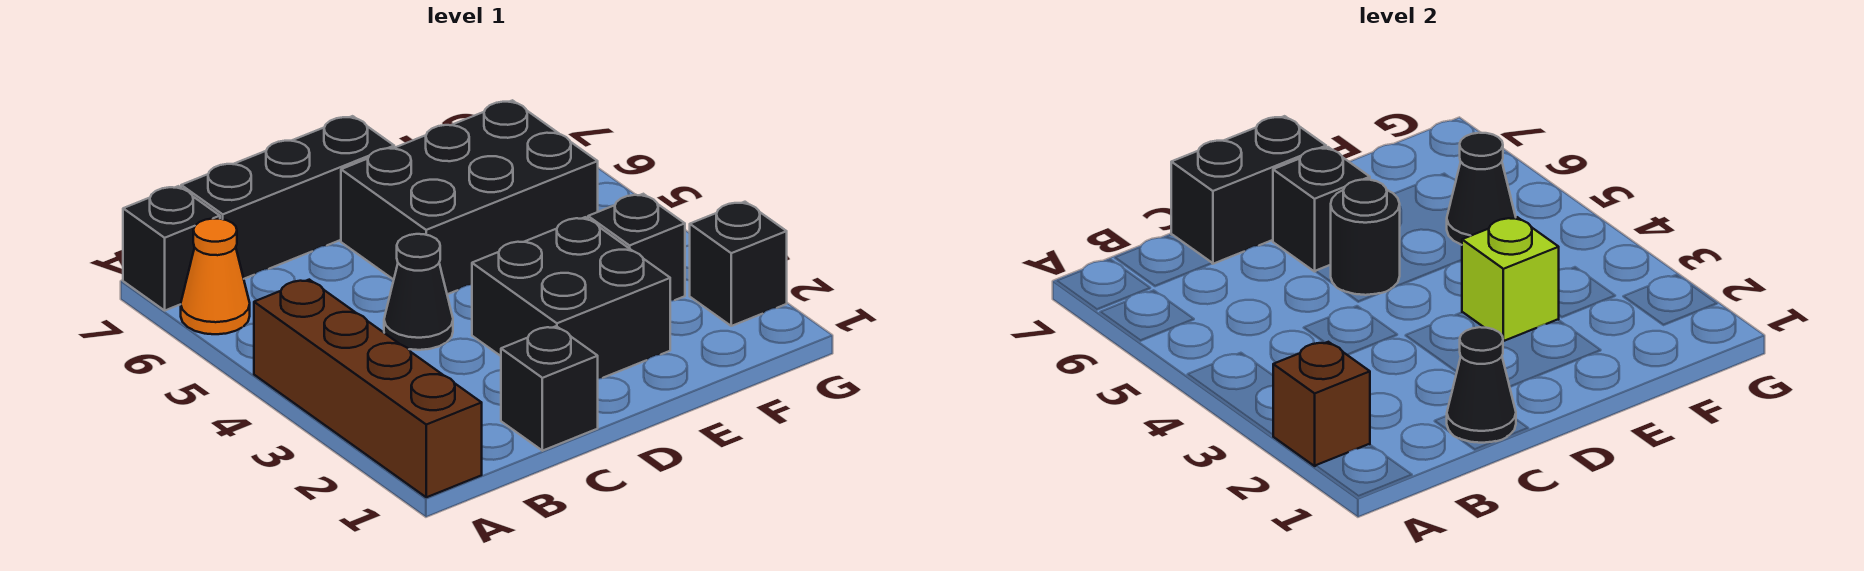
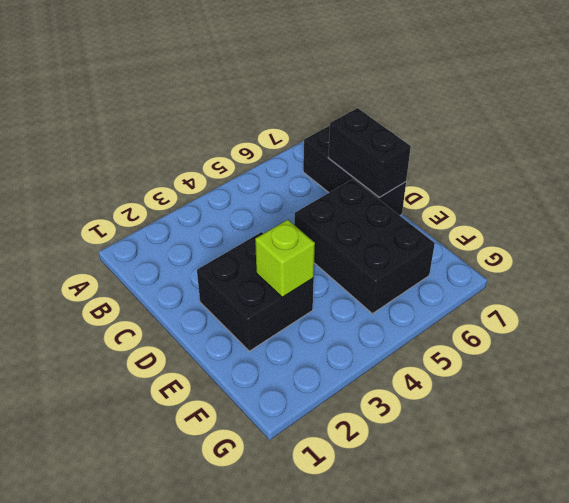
none -> brown brick A1:A4 level 1
none -> orange cone A6 level 1
none -> black brick A7 level 1

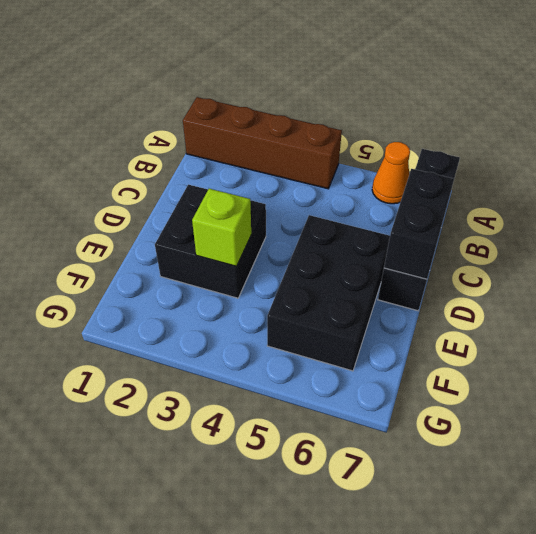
none -> black brick C1 level 1
none -> black cone C4 level 1
none -> black brick F3 level 1

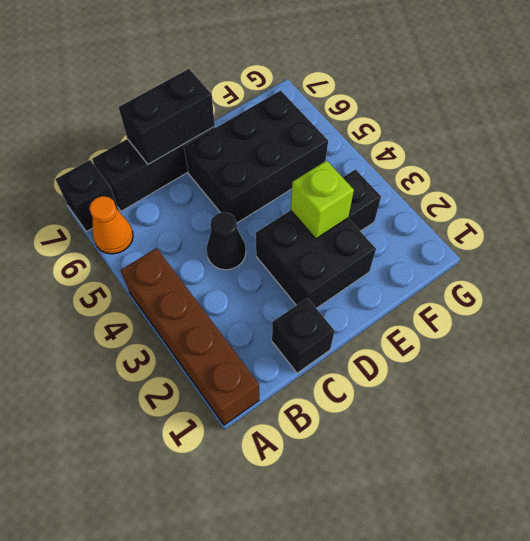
none -> black brick G2 level 1
none -> brown brick A2 level 2
none -> black cone C1 level 2

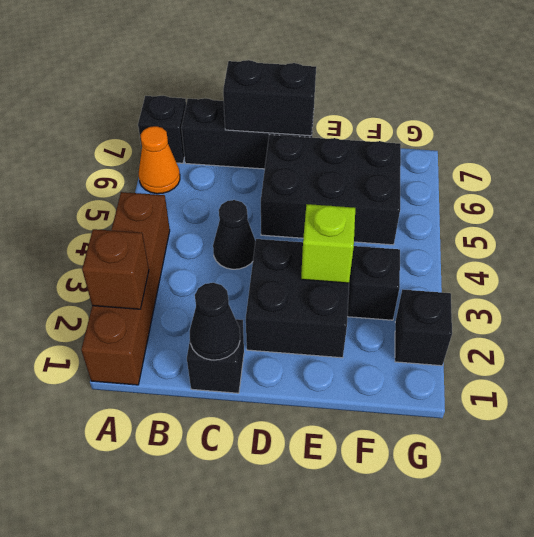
none -> black round brick D5 level 2
none -> black brick D6 level 2
none -> black cone F5 level 2

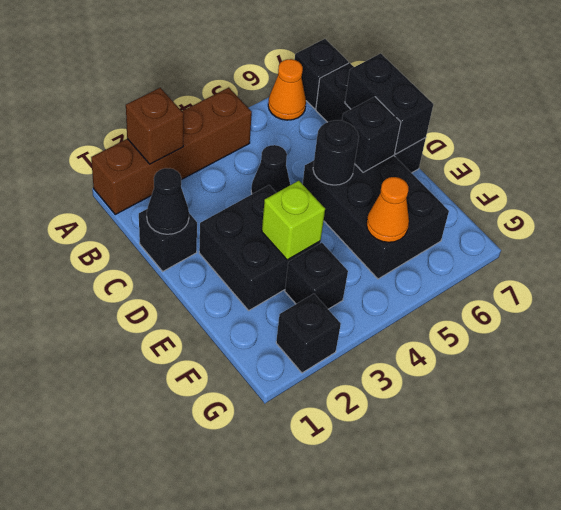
orange cone F5 level 2 -> black cone F5 level 2

